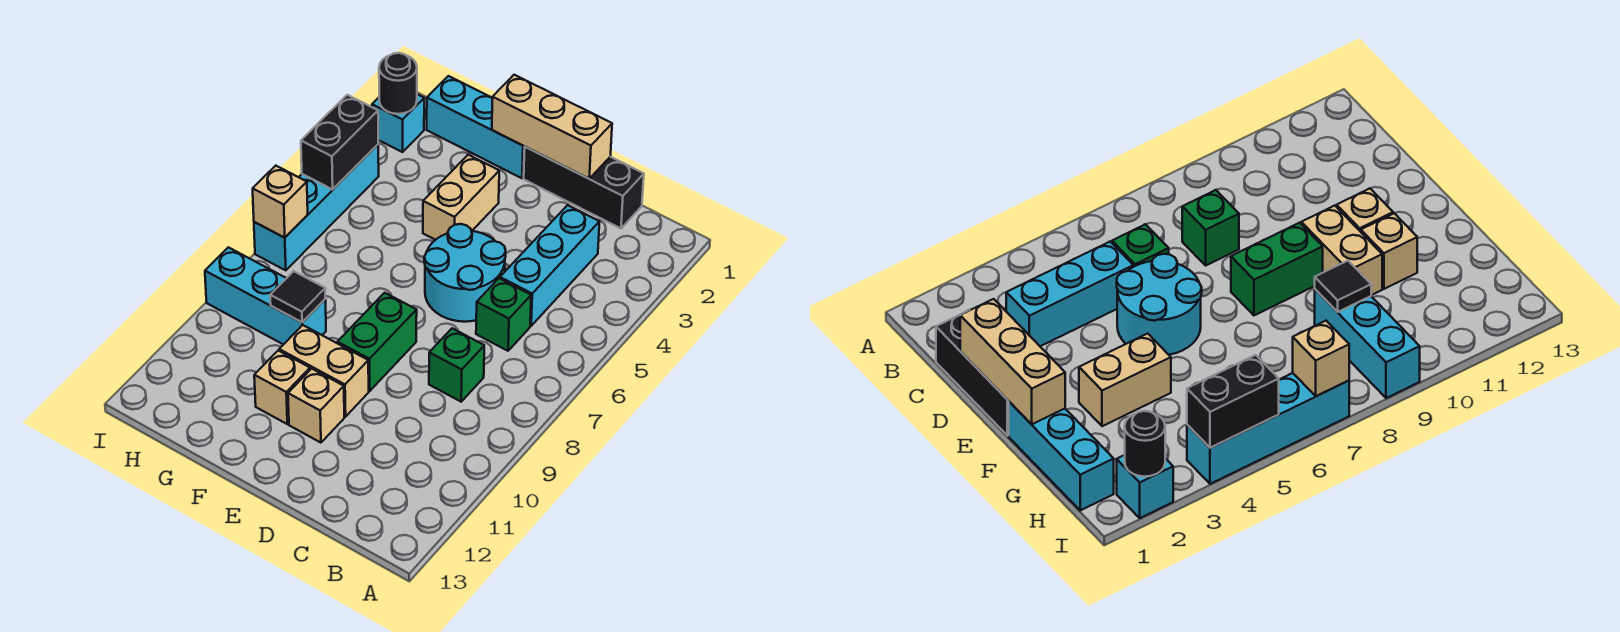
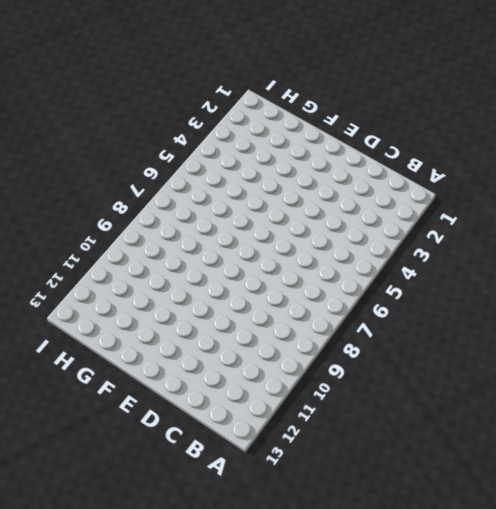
none -> black brick C1:E1 level 1
none -> cyan brick C3:C5 level 1
none -> green brick C6 level 1

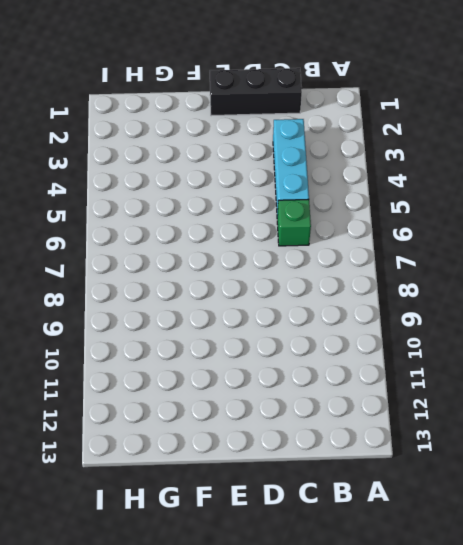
none -> green brick C8 level 1
none -> cyan round brick D5:E6 level 1
none -> green brick E8:E9 level 1

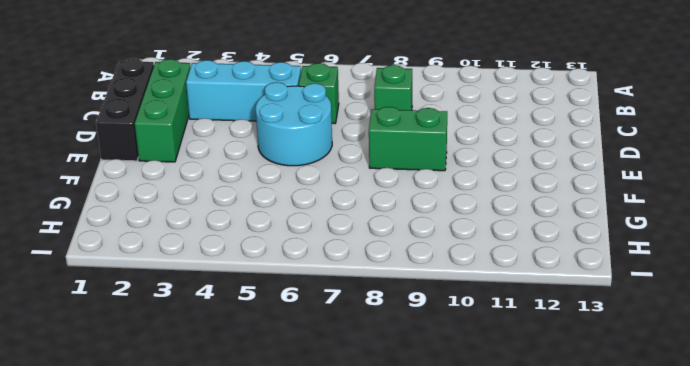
green brick C2:E2 level 1 -> none
none -> tan brick E10:F10 level 1
none -> tan brick E11 level 1
none -> cyan brick F1:H1 level 1

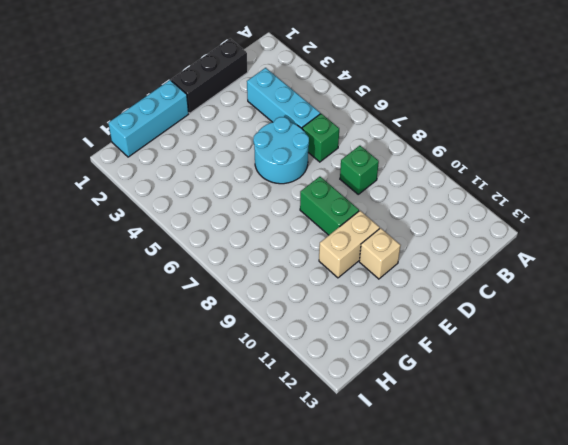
none -> tan brick F3:F4 level 1
none -> tan brick F11 level 1
none -> cyan brick G9:I9 level 1

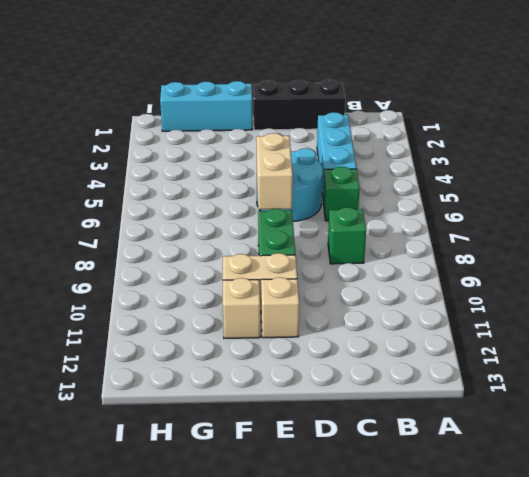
tan brick E6:E7 level 2 -> tan brick F3:F4 level 1
none -> cyan brick G9:I9 level 1
none -> cyan brick I2 level 1
none -> cyan brick I4:I7 level 1

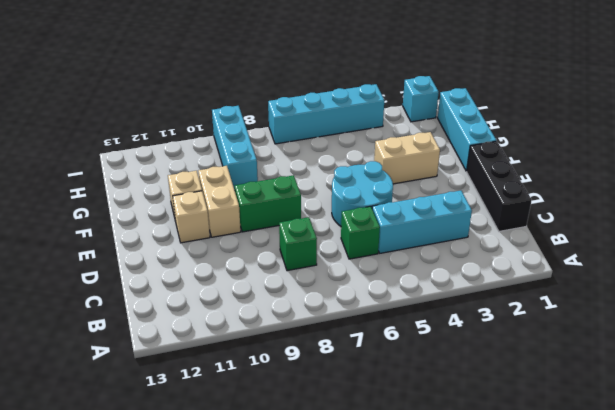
none -> tan brick D1:F1 level 2
none -> black tile G9 level 2
none -> black round brick I2 level 2

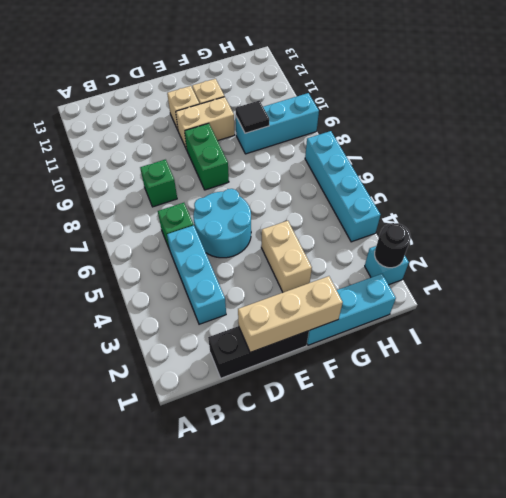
none -> black brick I4:I5 level 2
none -> tan brick I7 level 2

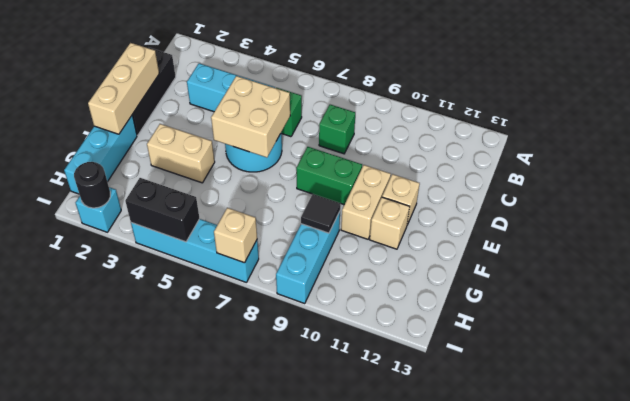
tan brick D5:E6 level 2 -> none

